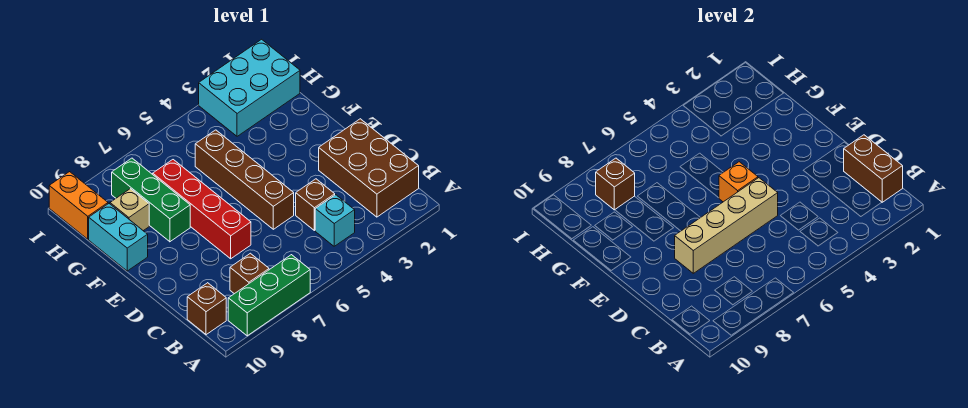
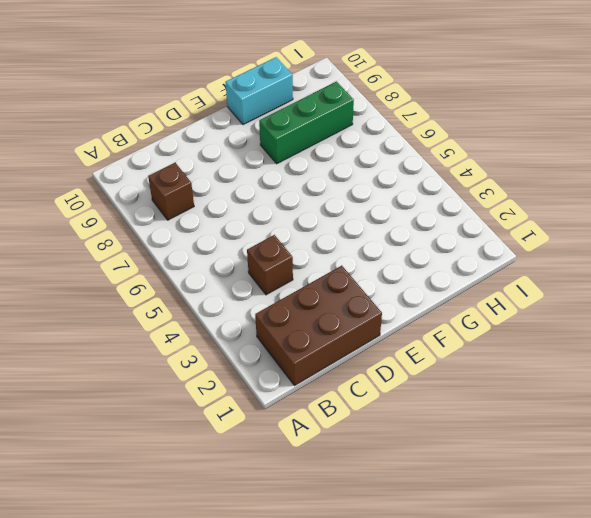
none -> green brick A7:A9 level 1
none -> cyan brick B4 level 1
none -> brown brick B10 level 1

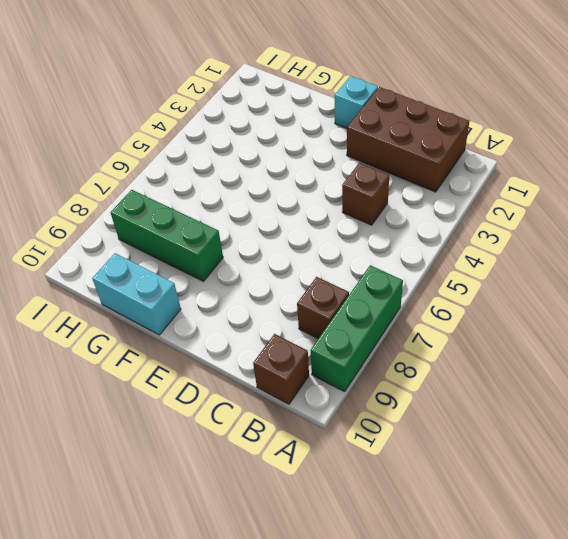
cyan brick E1 level 1 -> cyan brick B4 level 1
none -> brown brick D5:G5 level 1
none -> red brick D7:G7 level 1
none -> tan brick G9 level 1

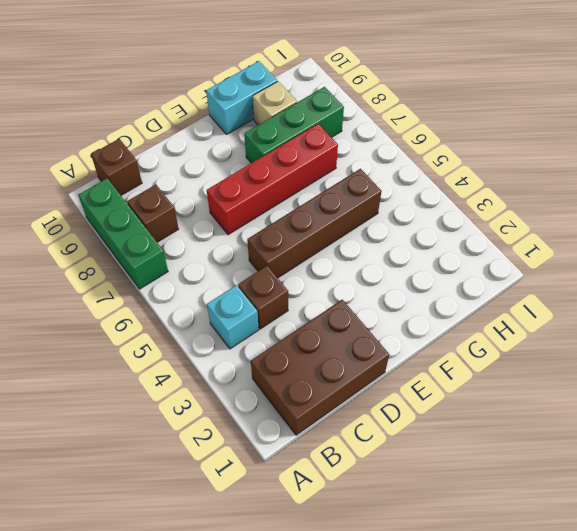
none -> cyan brick H1:I3 level 1
none -> orange brick H10:I10 level 1
none -> brown brick B1:C1 level 2

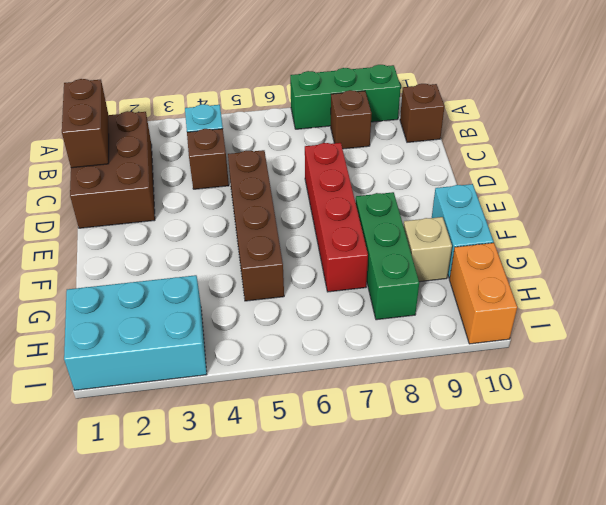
none -> tan brick D5:D8 level 2
none -> orange brick E5 level 2
none -> brown brick H8 level 2

